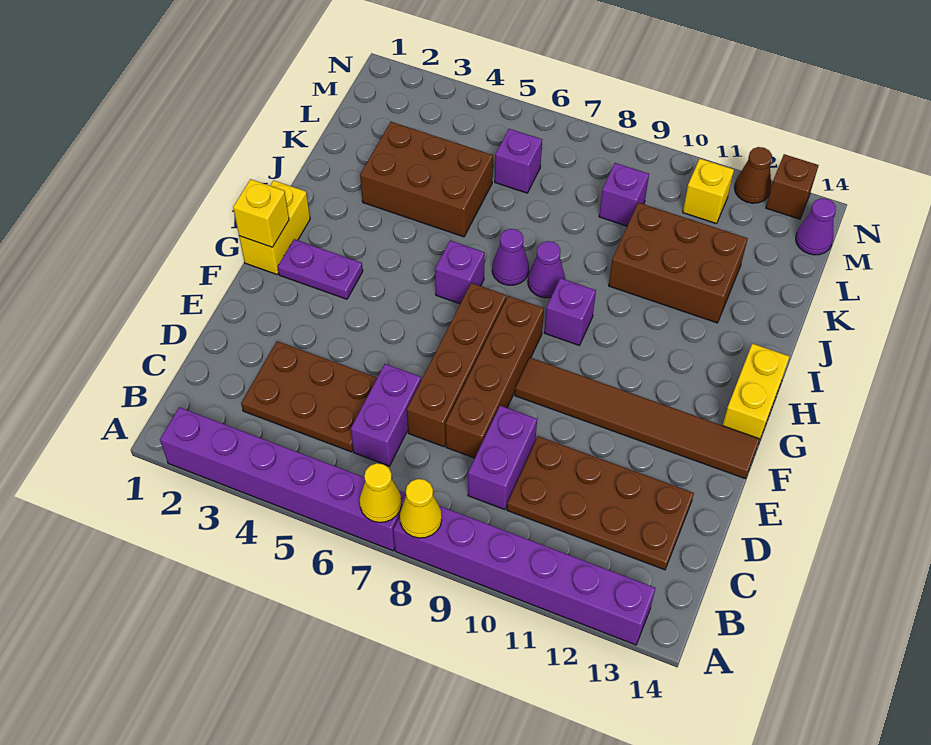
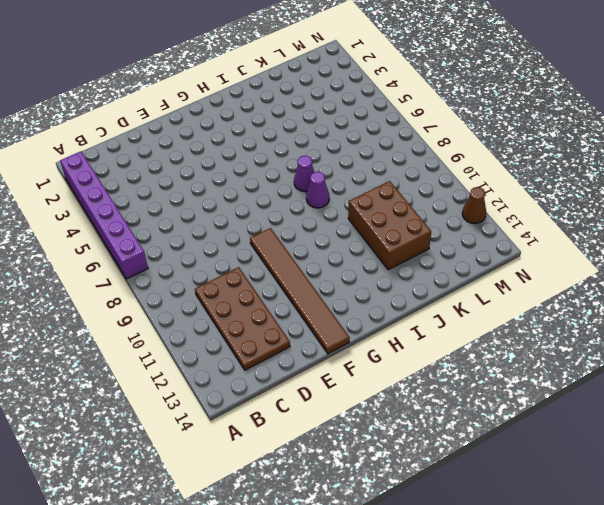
none -> purple brick A8:A13 level 1
none -> brown plate C3:D5 level 1
none -> purple brick C6:D6 level 1

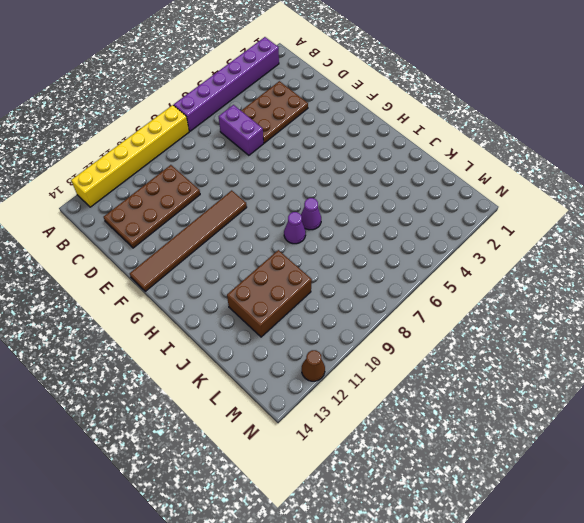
yellow brick A8:A13 level 1 -> purple brick A8:A13 level 1
none -> purple brick C9:D9 level 1
none -> brown brick D7:G7 level 1
none -> brown brick D8:G8 level 1

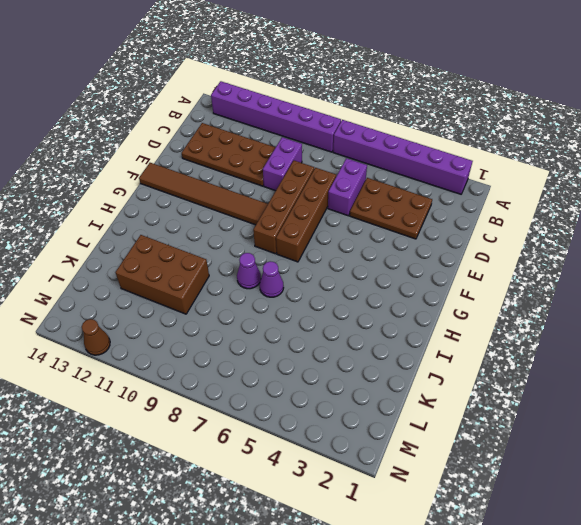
none -> yellow brick G1:H1 level 1
none -> purple plate G2:G3 level 1
none -> yellow brick G14:H14 level 1

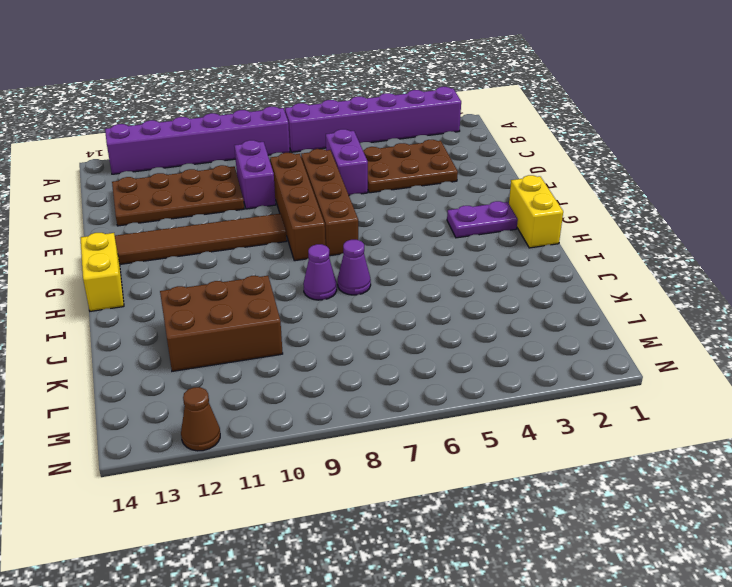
none -> purple brick H6 level 1
none -> purple brick H9 level 1
none -> brown brick J3:K5 level 1

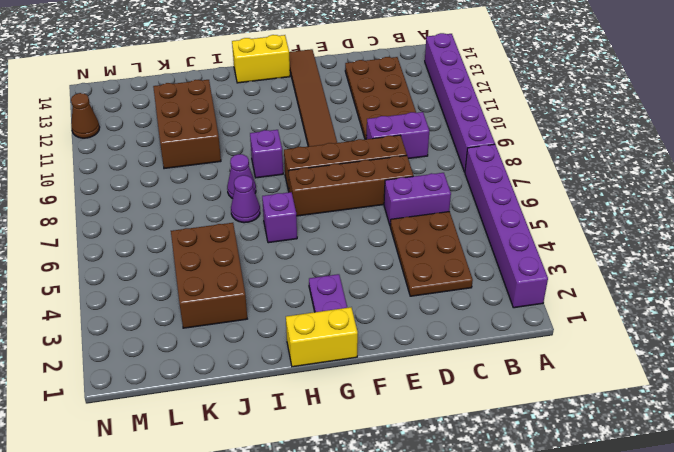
none -> purple brick L6 level 1
none -> purple brick L9 level 1
none -> yellow brick M11 level 1

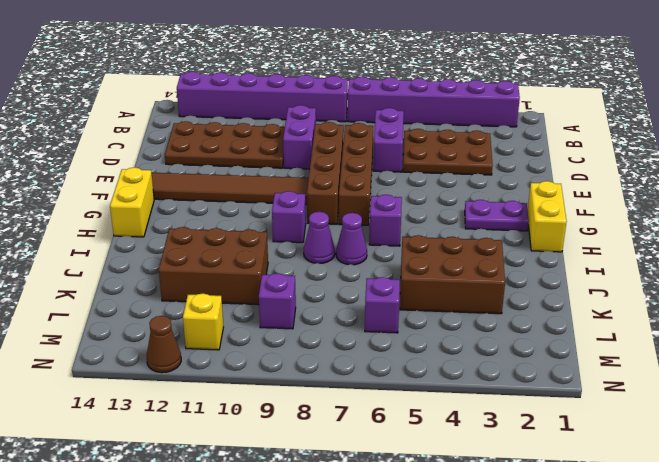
none -> purple cone M14 level 1
none -> brown brick N13 level 1
none -> yellow cone A7 level 2

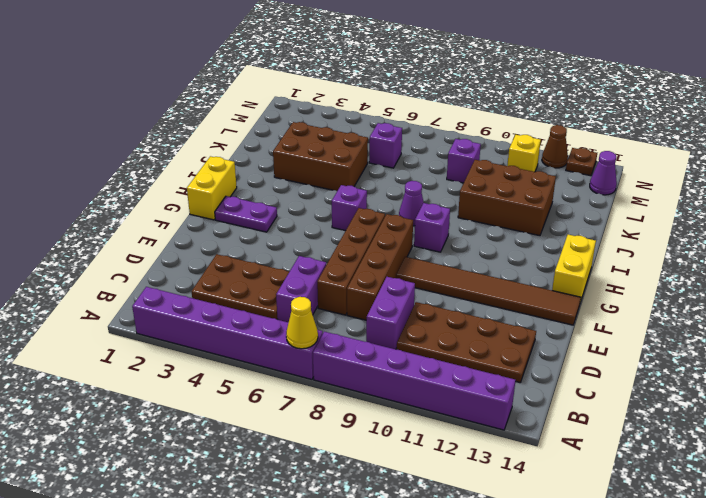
brown plate N13 level 1 -> brown brick N13 level 1
none -> purple cone I7 level 1
none -> yellow cone A8 level 2
none -> yellow brick G1 level 2

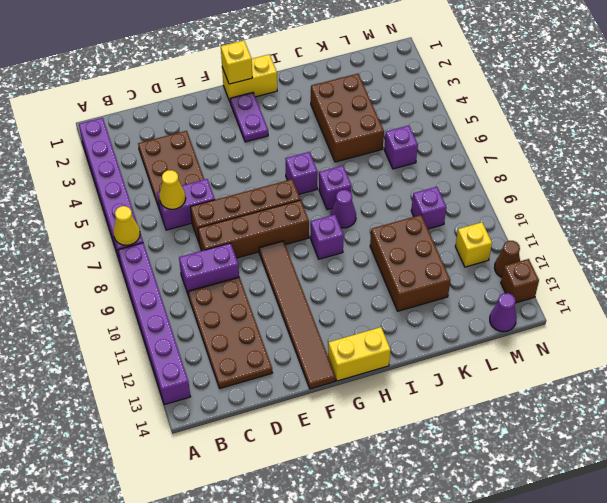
yellow cone C6 level 2 -> yellow cone A8 level 2
purple brick I7 level 1 -> purple cone I7 level 1

